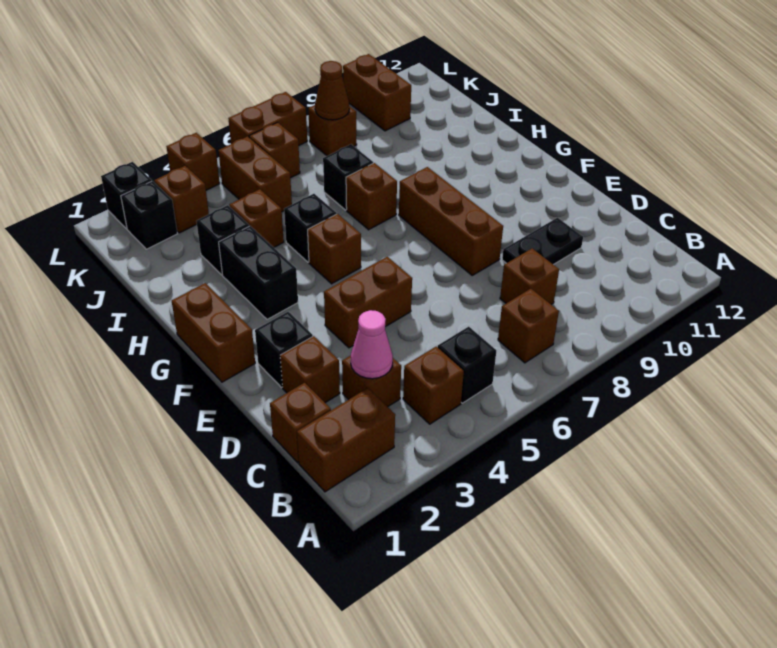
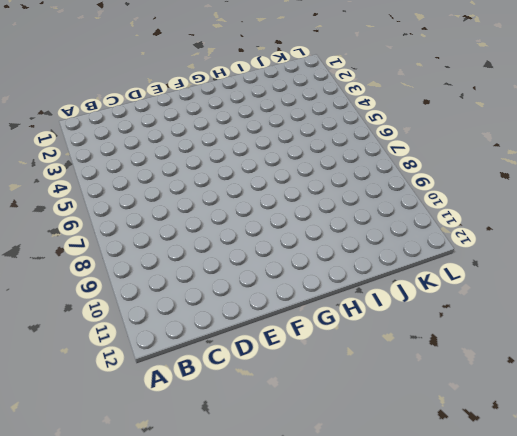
none -> brown brick B1:B2 level 1
none -> brown brick B4 level 1
none -> black brick B5 level 1
none -> brown brick B7 level 1

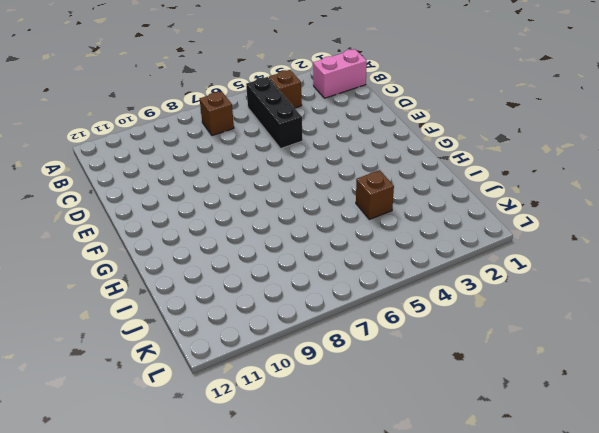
pink brick B1:B2 level 1 -> brown brick B1:B2 level 1
black brick B5:D5 level 1 -> black brick B5 level 1
none -> brown brick C1 level 1
none -> brown brick C3 level 1
none -> brown brick C8 level 1
none -> brown brick D2 level 1

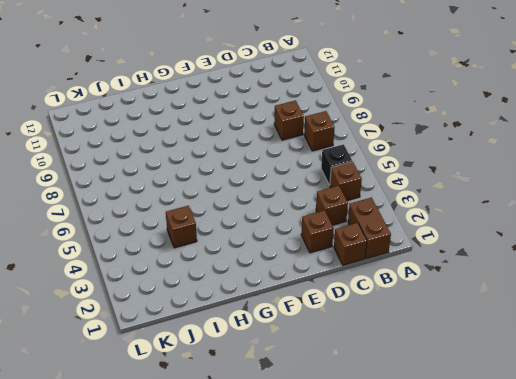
none -> black plate D9:D10 level 1
none -> black brick E2 level 1
none -> brown brick E4:E5 level 1
none -> brown brick E8:G8 level 1

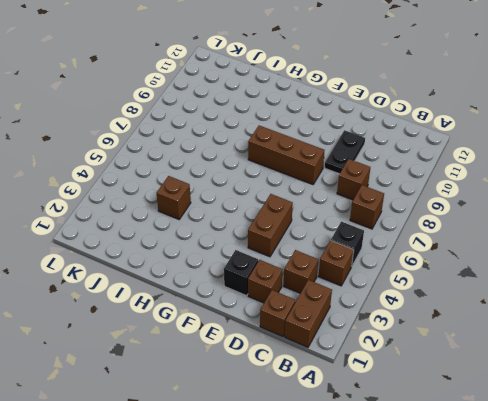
none -> brown brick F1:G1 level 1
none -> black brick G3:H3 level 1
none -> brown brick G5 level 1
none -> black brick H5 level 1

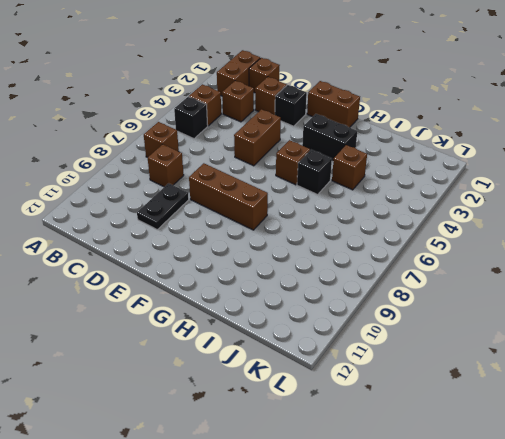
none -> brown brick H7 level 1
none -> black brick I3 level 1
none -> black brick I7 level 1
none -> brown brick J5:K5 level 1

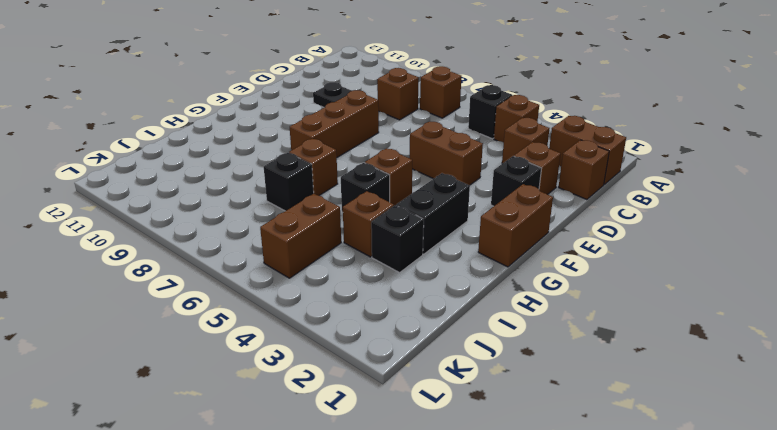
none -> black brick K2 level 1
none -> brown brick K3 level 1
none -> brown brick K6 level 1
none -> brown brick K8 level 1

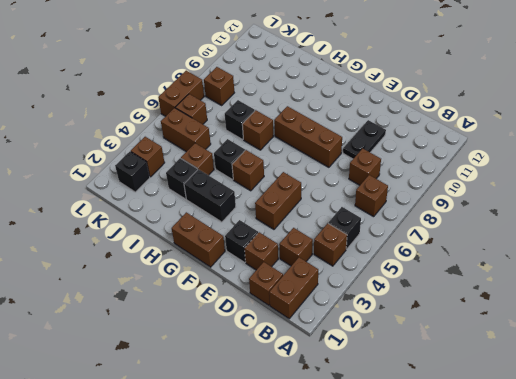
none -> brown brick K10:L10 level 1
none -> black brick L2 level 1
none -> brown brick L4 level 1
none -> pink cone C3 level 2

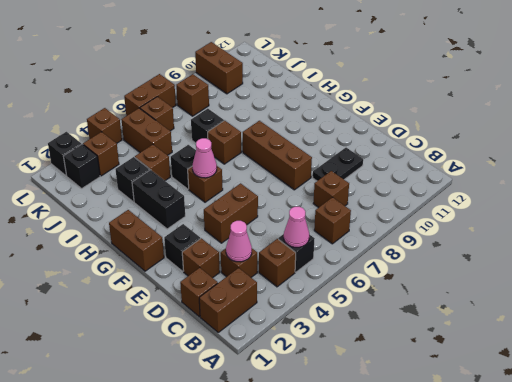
pink cone B5 level 2 -> none
pink cone G5 level 2 -> none
none -> brown cone K8 level 2

